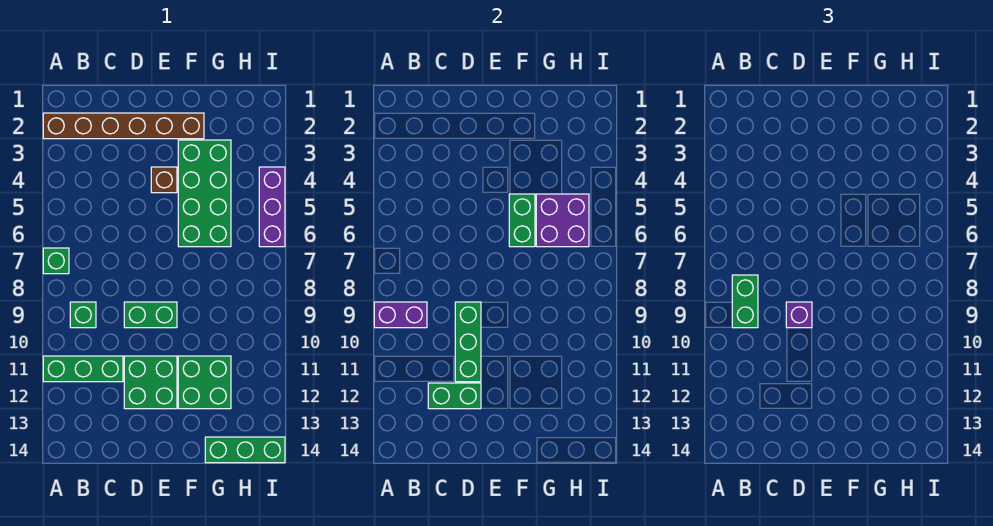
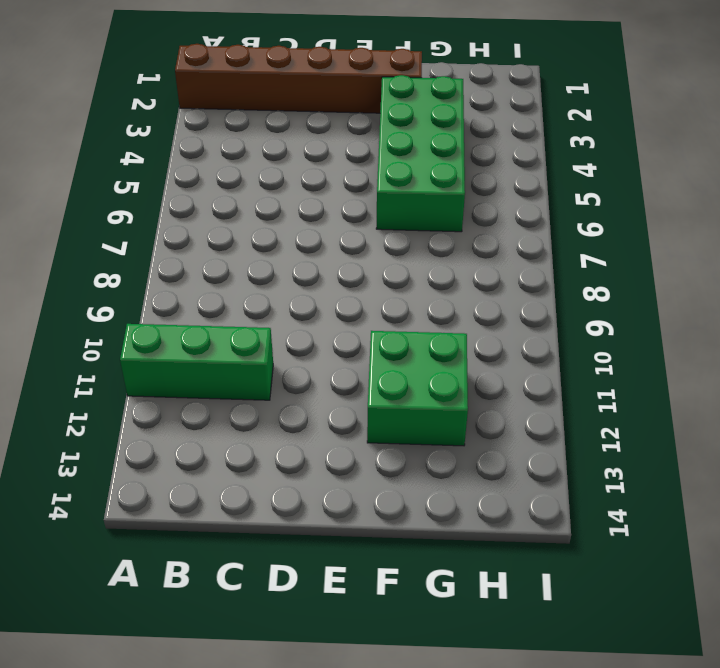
none -> green brick A7 level 1
none -> green brick B9 level 1
none -> green brick D9:E9 level 1

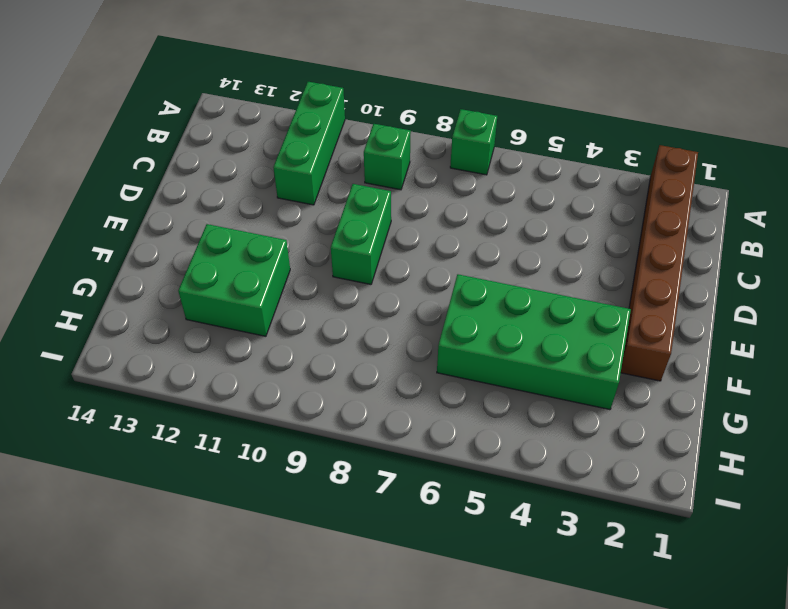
none -> green brick D11:E12 level 1
none -> brown brick E4 level 1
none -> green brick G14:I14 level 1

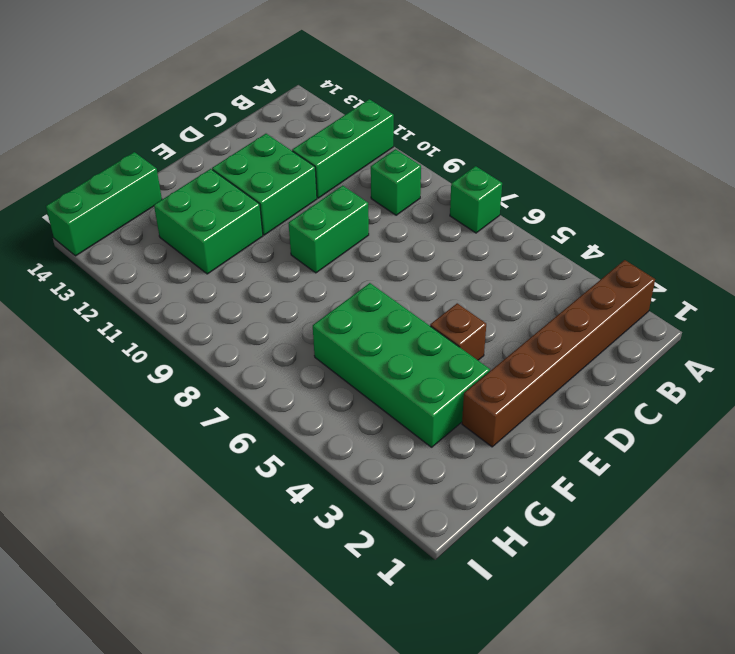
none -> purple brick I4:I6 level 1
none -> purple brick A9:B9 level 2
none -> green brick C12:D12 level 2

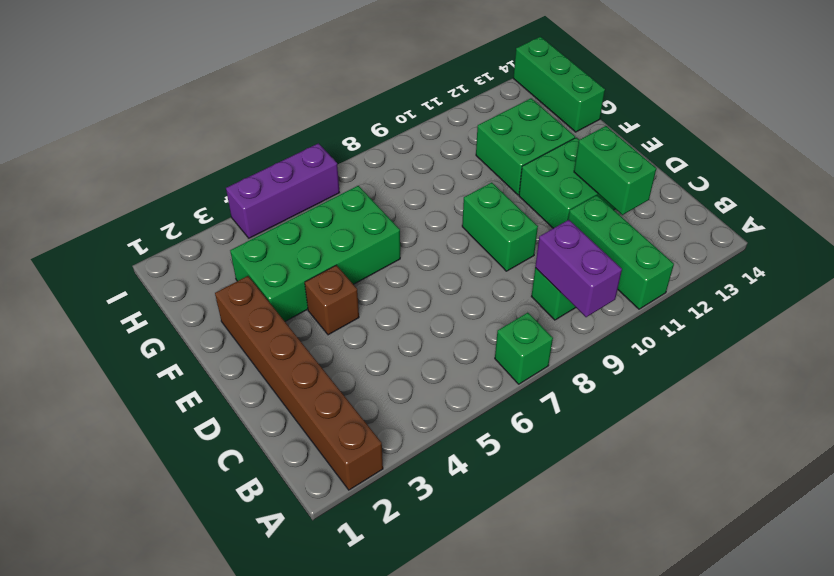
none -> green brick D9:D11 level 2
none -> green brick F5:F6 level 2
none -> purple brick G5:H6 level 2

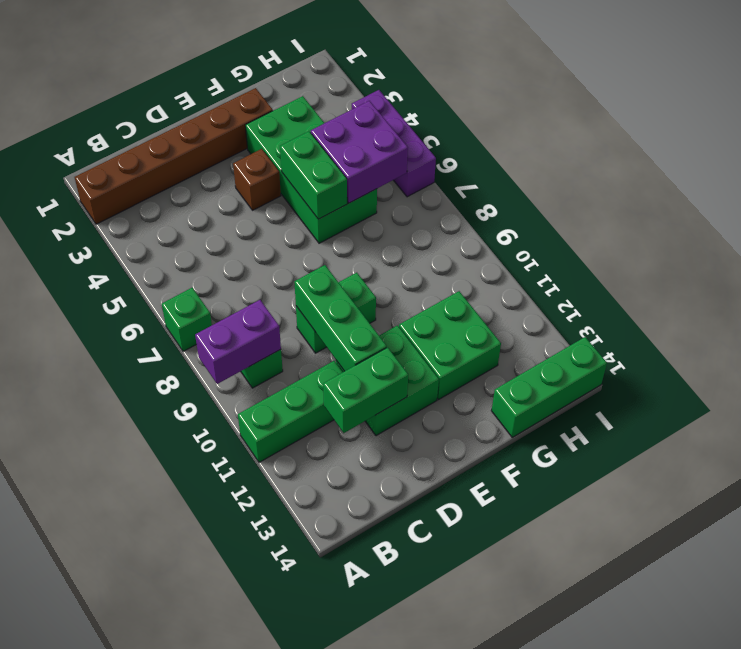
none -> green brick B8:B9 level 3
none -> purple brick D9 level 3

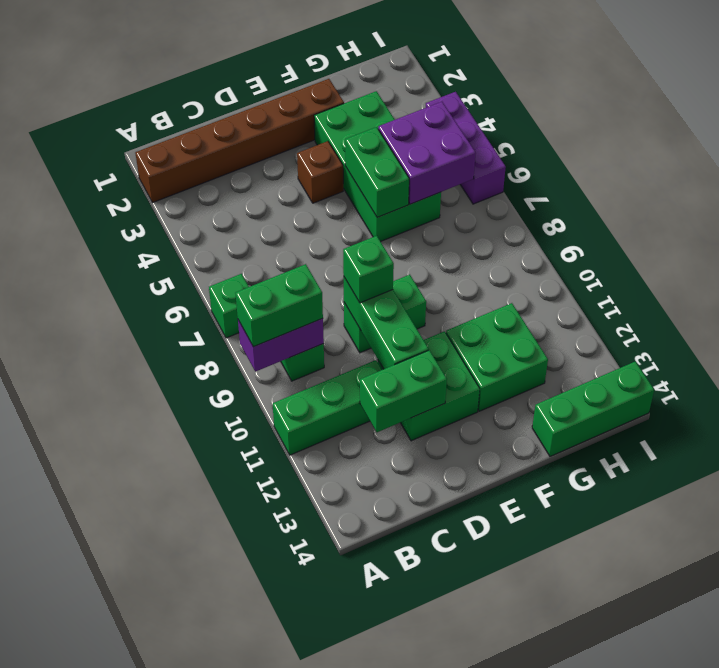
green brick A9:B9 level 3 -> green brick B8:B9 level 3
green brick D9 level 3 -> purple brick D9 level 3

